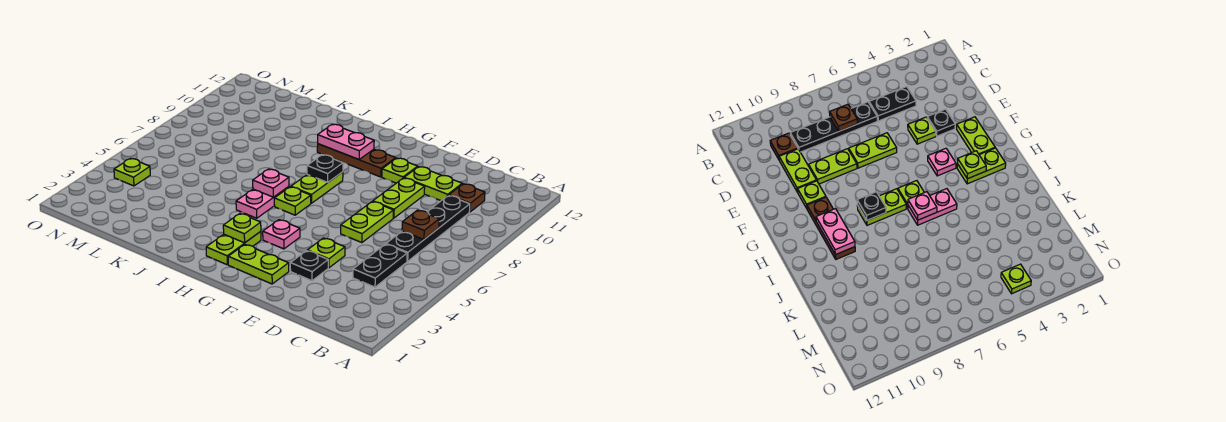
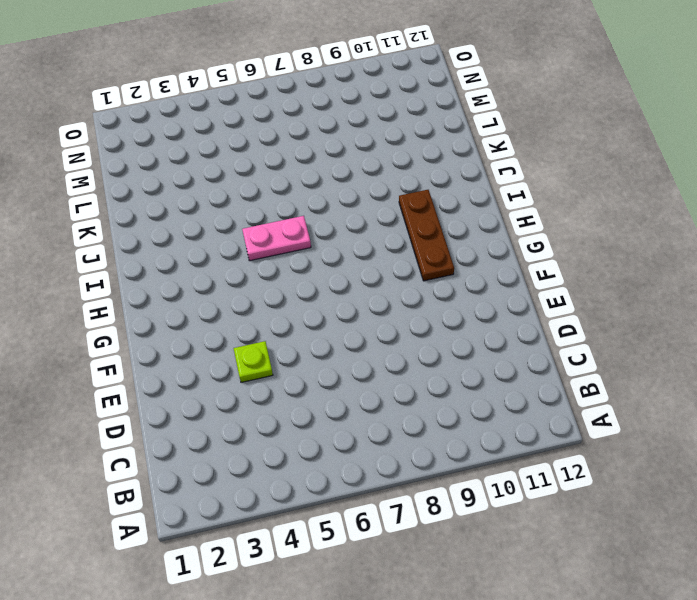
none -> black plate C4:C5 level 1
none -> black plate C6:C9 level 1
none -> brown plate C10 level 1

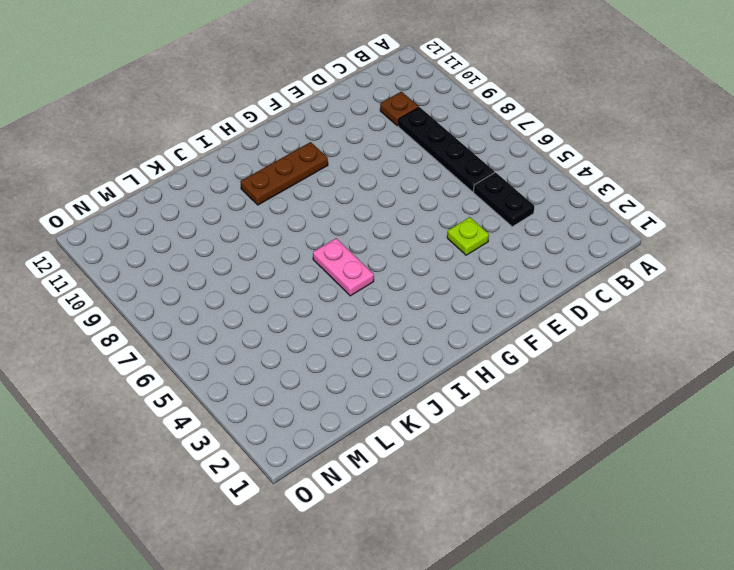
none -> lime plate D10:E10 level 1
none -> black plate E3 level 1
none -> lime plate E6:E7 level 1

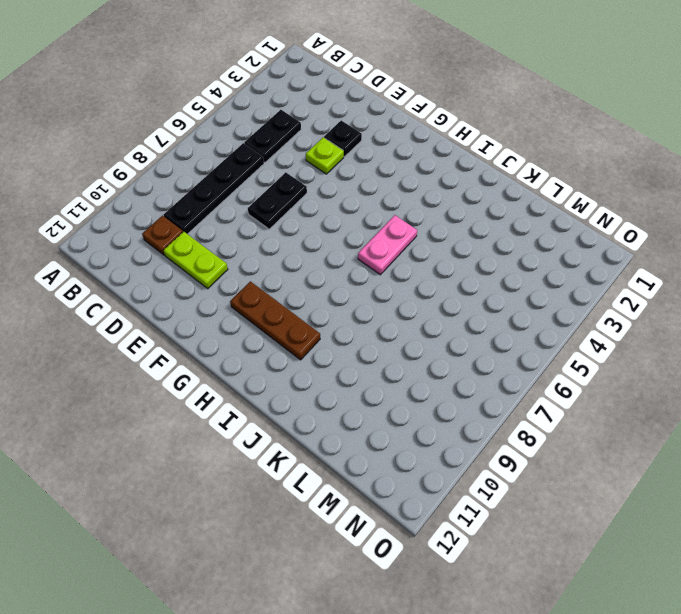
black plate E6:E7 level 1 -> lime plate E6:E7 level 1
none -> lime plate E8:E9 level 1
none -> lime plate F2:G2 level 1
none -> lime plate F10 level 1

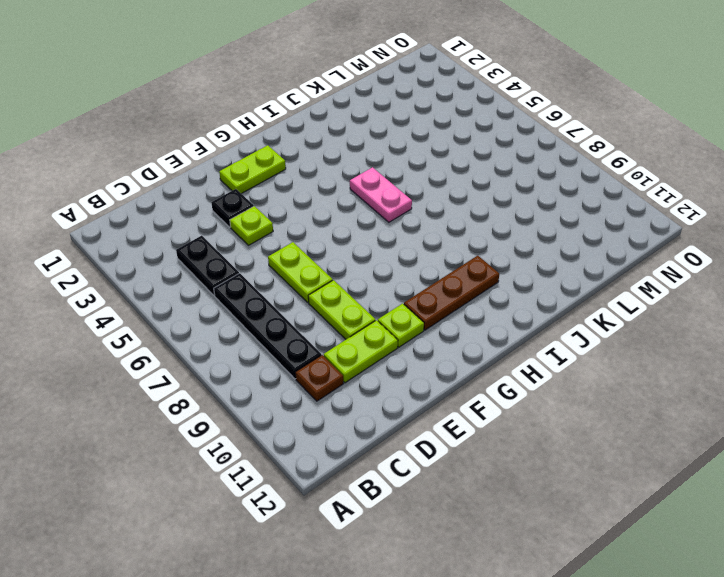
none -> pink plate G4 level 1
none -> lime plate H2:H3 level 1
none -> lime plate H6 level 1

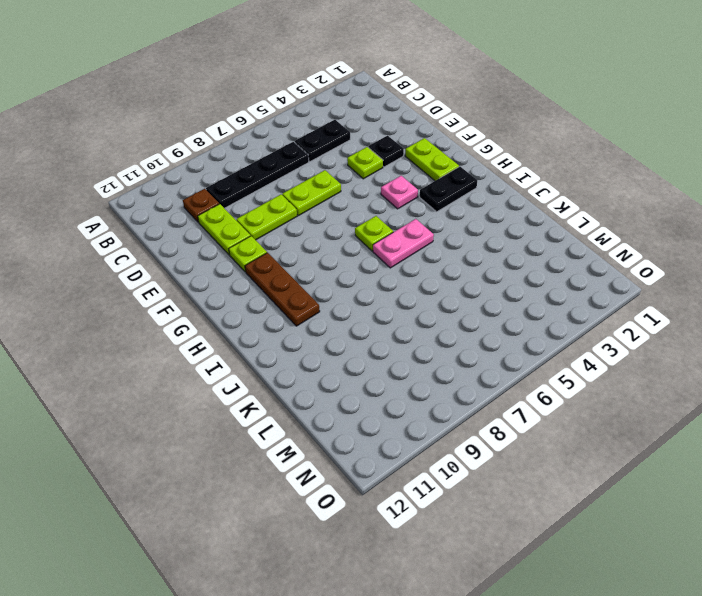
black plate H2:H3 level 1 -> lime plate H2:H3 level 1
none -> lime plate H7:H8 level 1
none -> lime plate N4 level 1
none -> brown plate C7 level 2

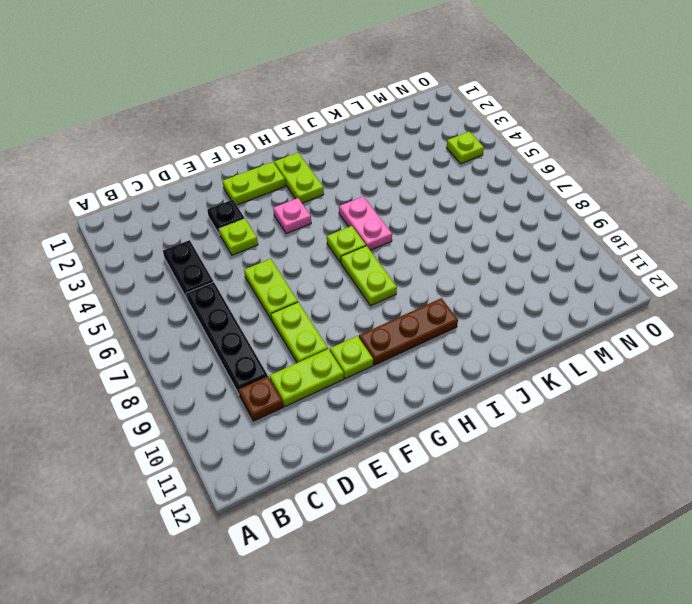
none -> brown plate C7 level 2
none -> lime plate H3 level 2
none -> black plate H8 level 2

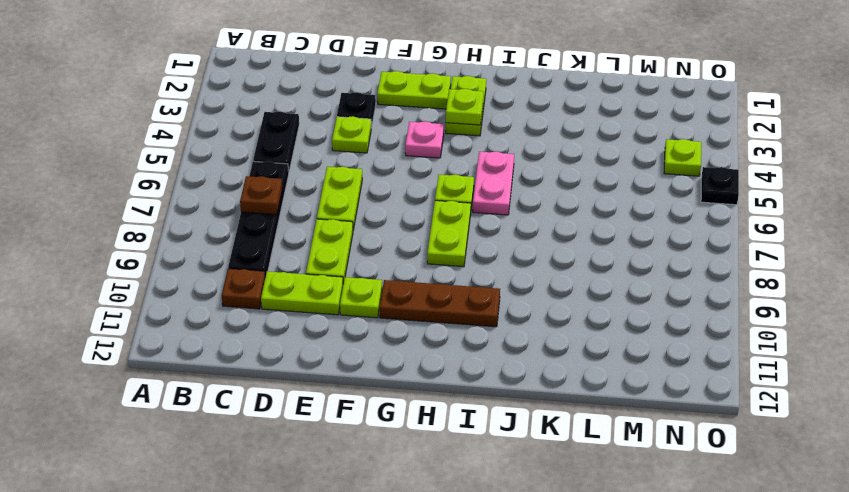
black plate O5 level 1 -> black plate H8 level 2
none -> pink plate H10:I10 level 2
none -> pink plate I6 level 2

